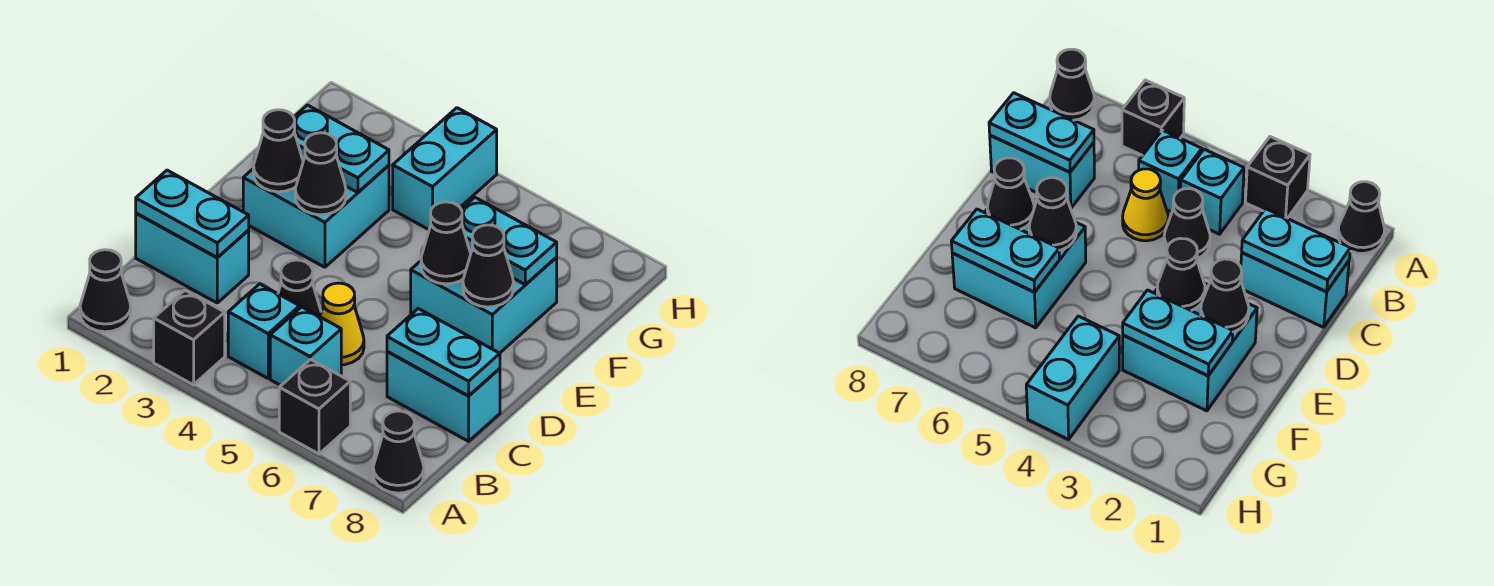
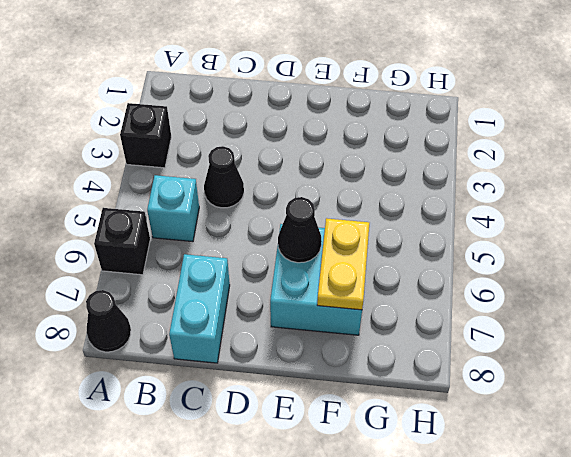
yellow plate F6:F7 level 2 -> cyan plate F6:F7 level 2
none -> black cone A1 level 1
none -> cyan brick B4 level 1
none -> cyan brick C1:C2 level 1

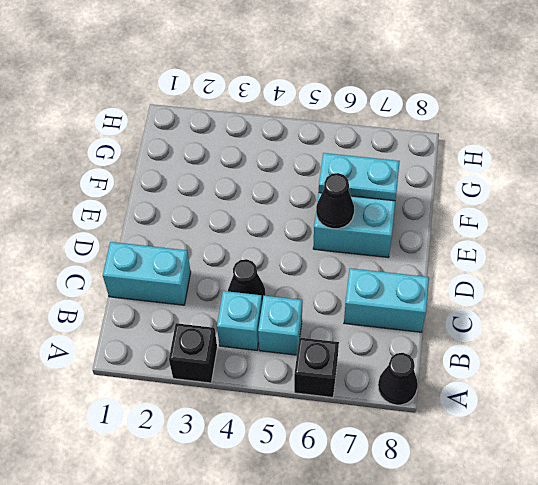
none -> black cone A1 level 1
none -> yellow cone C5 level 1
none -> cyan brick E2:F3 level 1

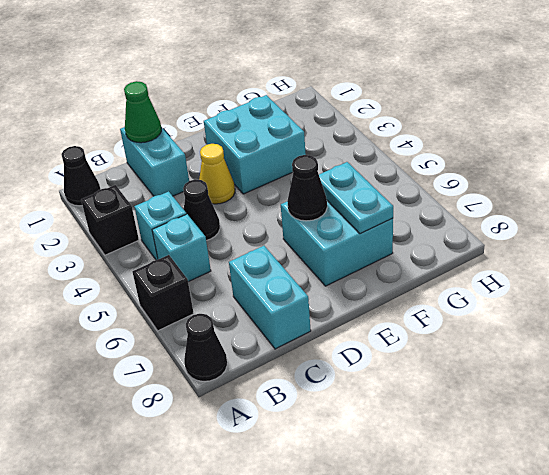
green cone C1 level 2 -> cyan plate C1:C2 level 2
yellow cone D3 level 1 -> yellow cone C5 level 1
none -> cyan brick G4:H4 level 1
none -> cyan plate C7:C8 level 2
none -> black cone E2 level 2

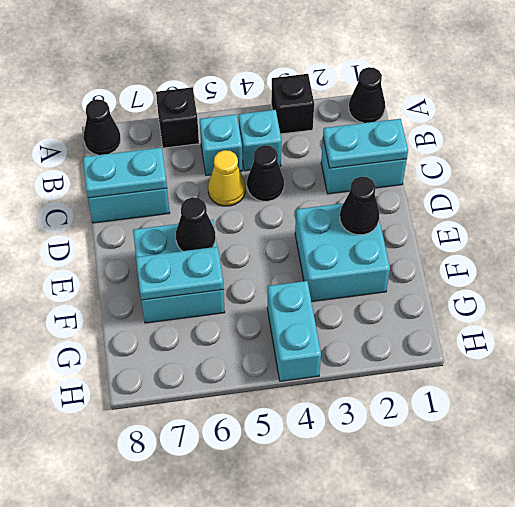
none -> black cone E3 level 2
none -> black cone E7 level 2
none -> cyan plate F2:F3 level 2

